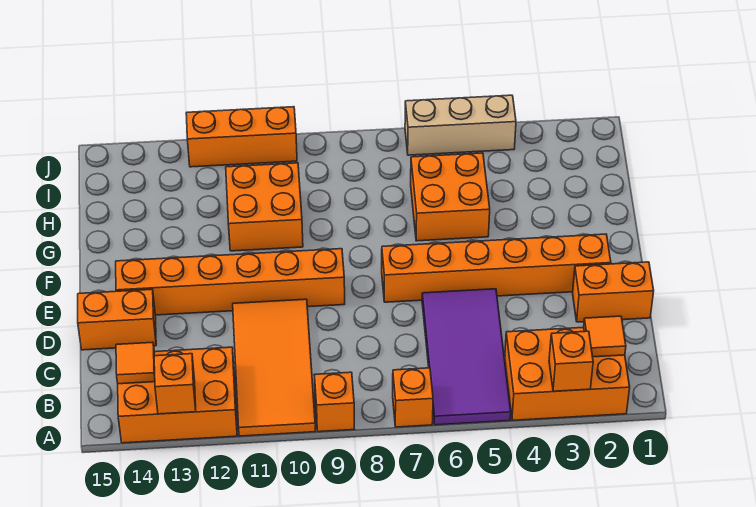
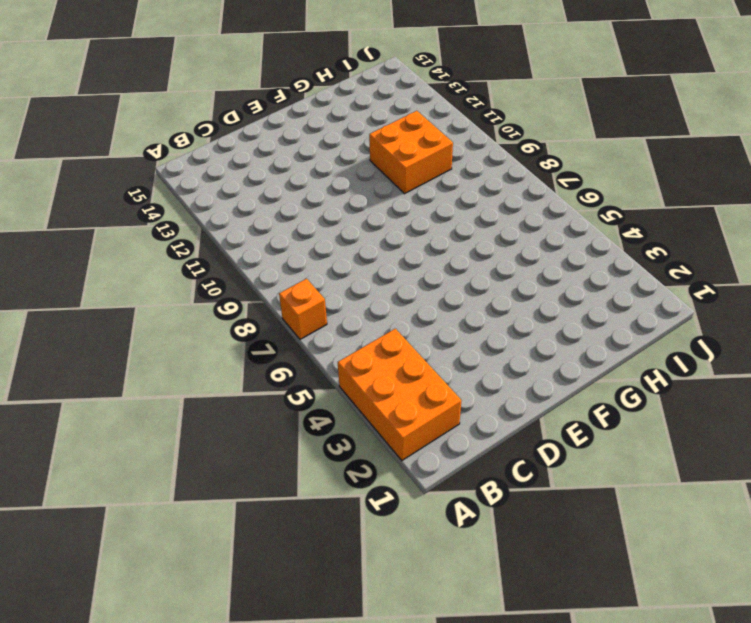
none -> purple tile A5:D6 level 1
none -> orange brick A9 level 1
none -> orange tile A10:D11 level 1

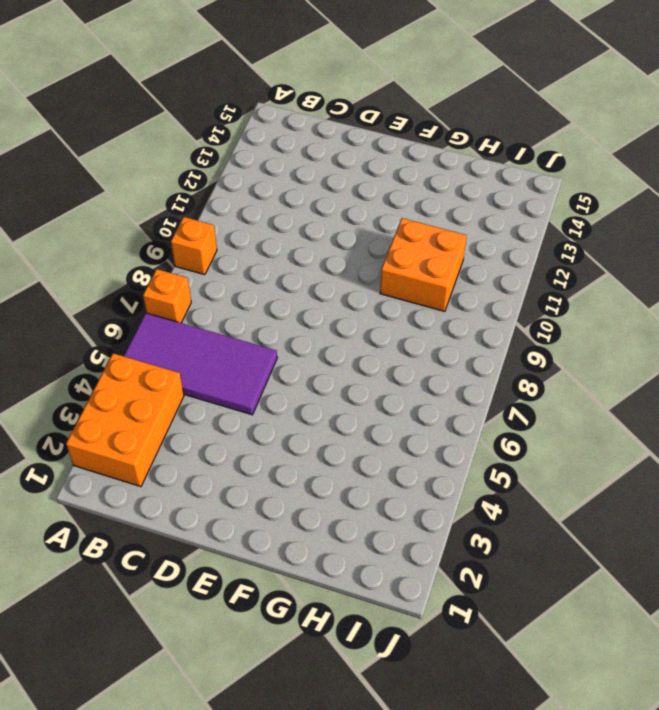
none -> orange tile A10:D11 level 1
none -> orange brick A12:B14 level 1
none -> orange brick D1:D2 level 1

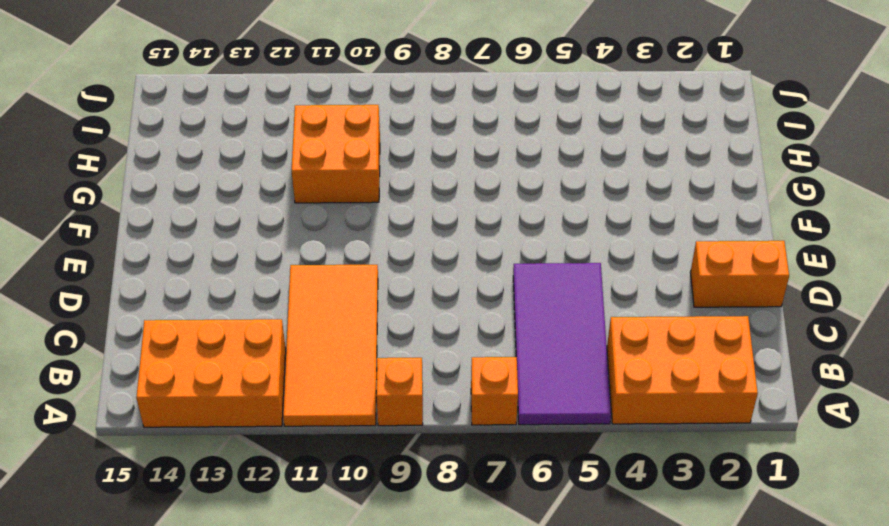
none -> orange brick D14:D15 level 1
none -> orange brick E2:E7 level 1
none -> orange brick E9:E14 level 1

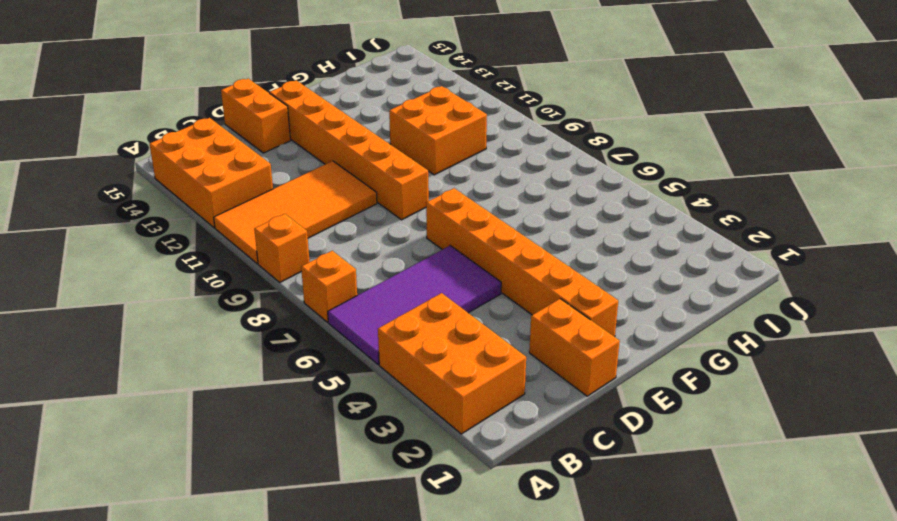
none -> orange brick G5:H6 level 1
none -> tan brick J4:J6 level 1
none -> orange brick J10:J12 level 1

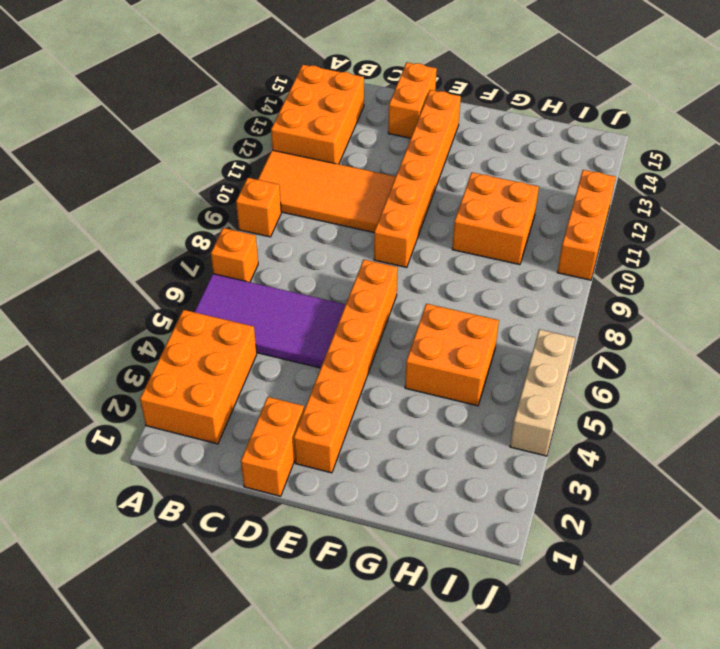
none -> orange brick A3 level 2
none -> orange brick A13 level 2
none -> orange tile B2 level 2

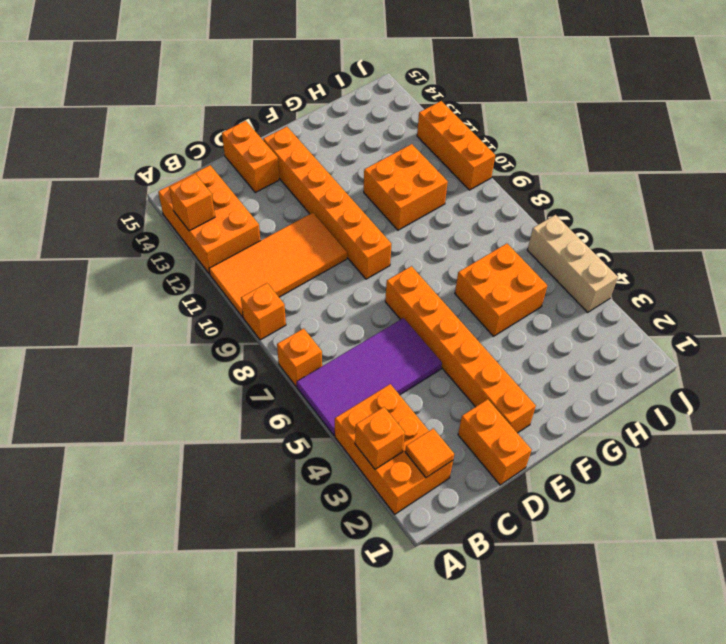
none -> orange tile B14 level 2

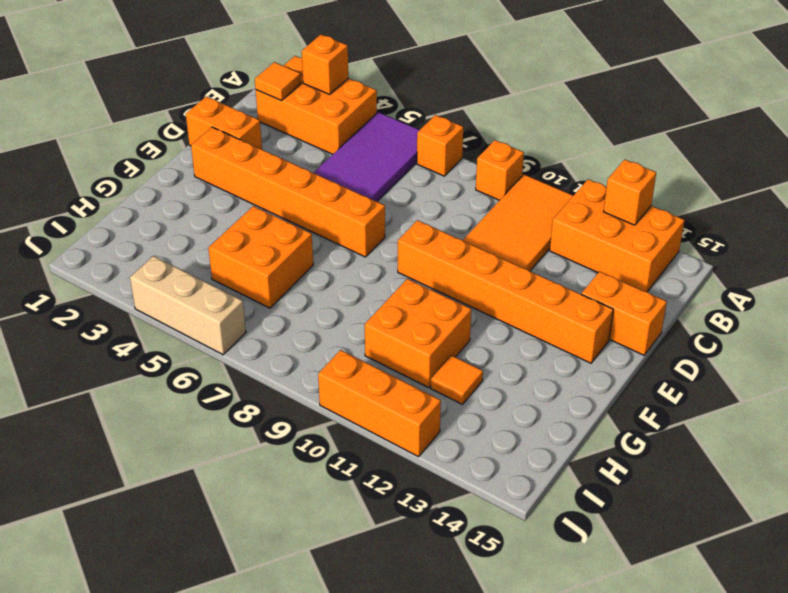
orange tile H12 level 1 -> orange tile B14 level 2

